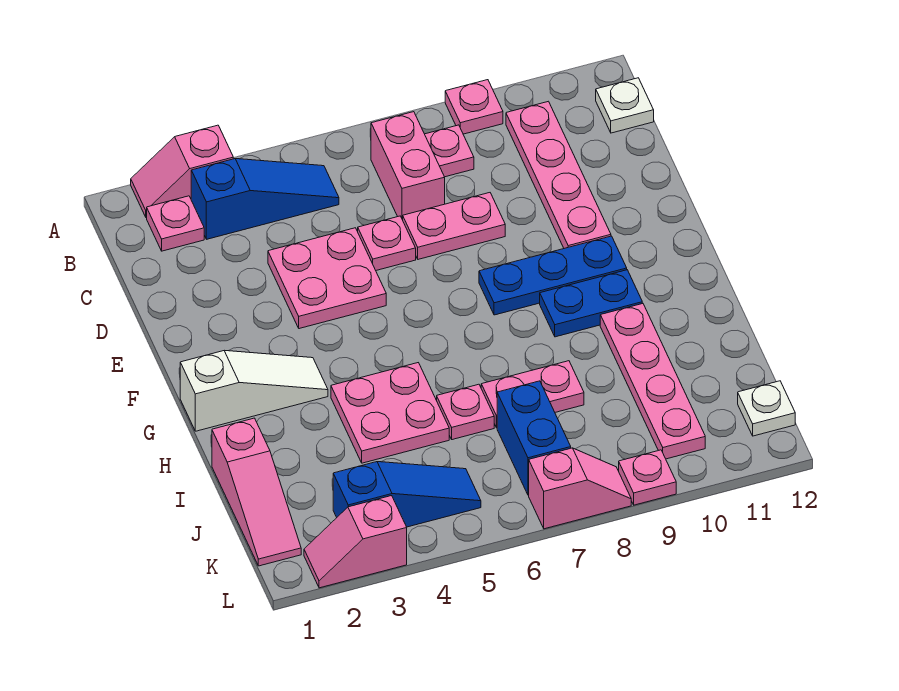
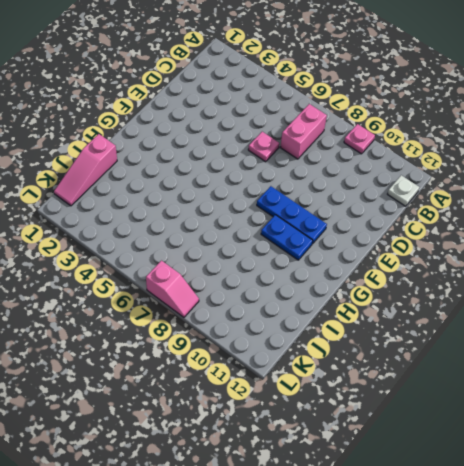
none -> pink slope A2:A3 level 1 top 3
none -> pink plate B2 level 1
none -> blue slope B3:B5 level 1 top 3

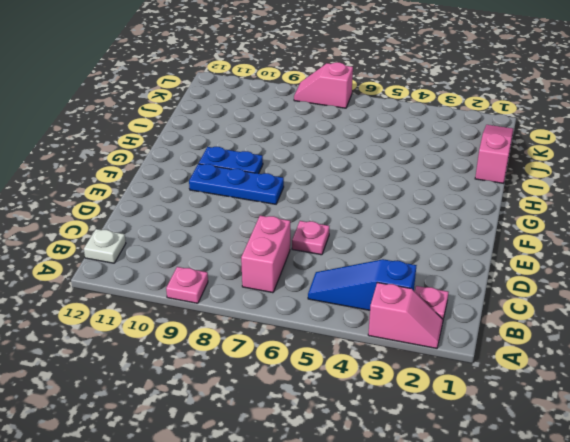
none -> pink plate B8 level 1
none -> pink plate B10:E10 level 1
none -> pink plate D4:E5 level 1

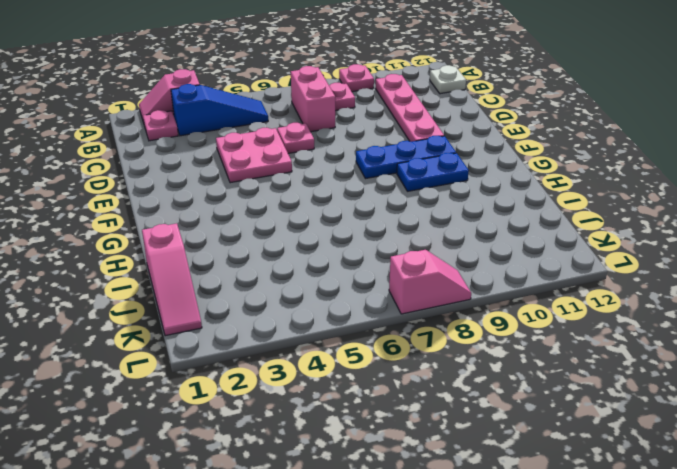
none -> pink plate D7:D8 level 1
none -> white slope G1:G3 level 1 top 1
none -> pink plate H4:I5 level 1

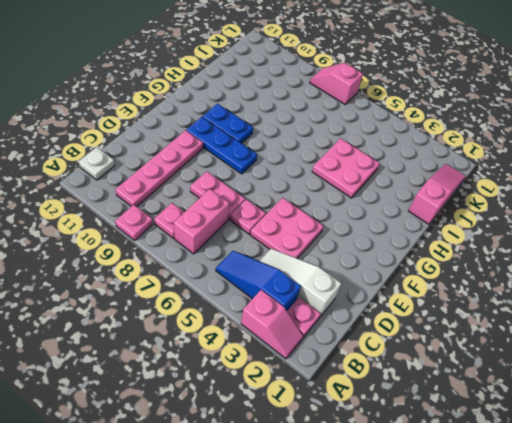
white slope C2:C4 level 1 top 2 -> white slope G1:G3 level 1 top 1
none -> pink plate H10:K10 level 1
none -> pink plate I6 level 1
none -> pink plate I7:I8 level 1

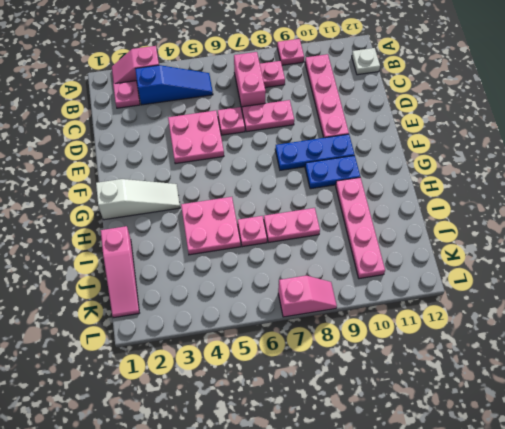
none -> blue brick J7:K7 level 1
none -> blue slope K3:K5 level 1 top 3
none -> white plate K12 level 1

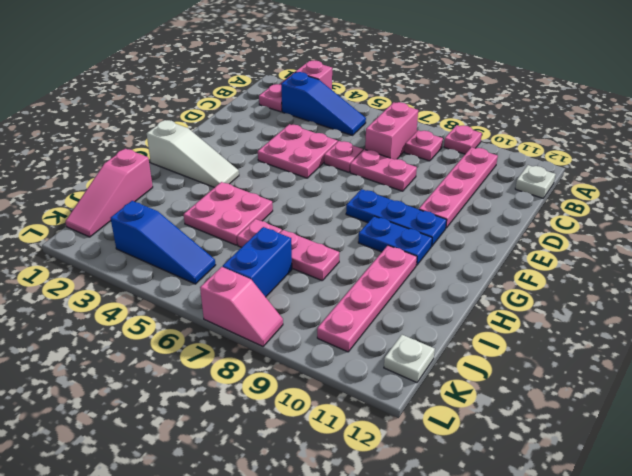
none -> pink slope L2:L3 level 1 top 3
none -> pink plate L9 level 1

